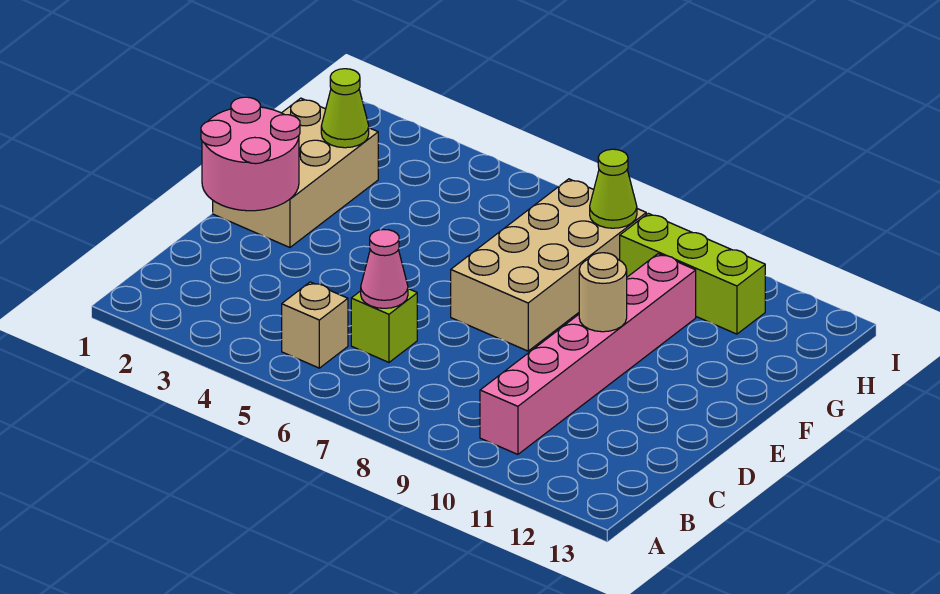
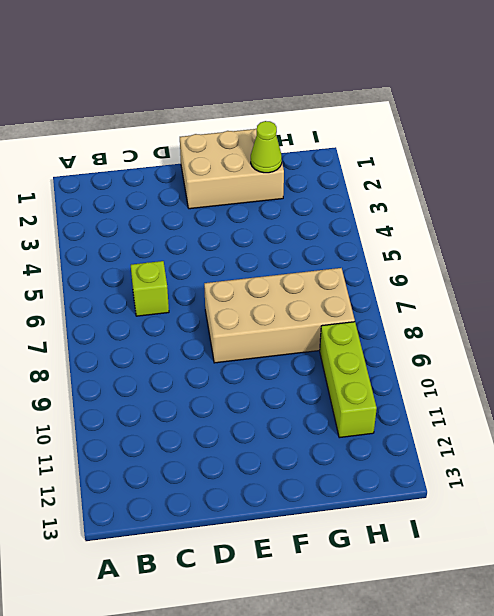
none -> tan brick B5 level 1
none -> pink brick B10:G10 level 1

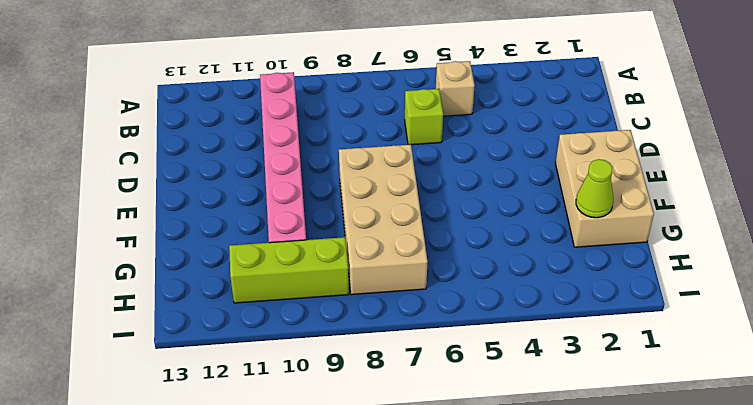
none -> pink cone C6 level 2
none -> pink round brick D1:E2 level 2

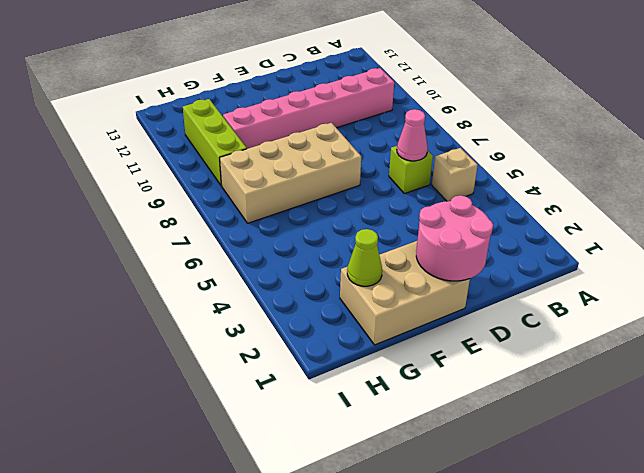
none -> tan round brick E10 level 2
none -> lime cone H8 level 2

